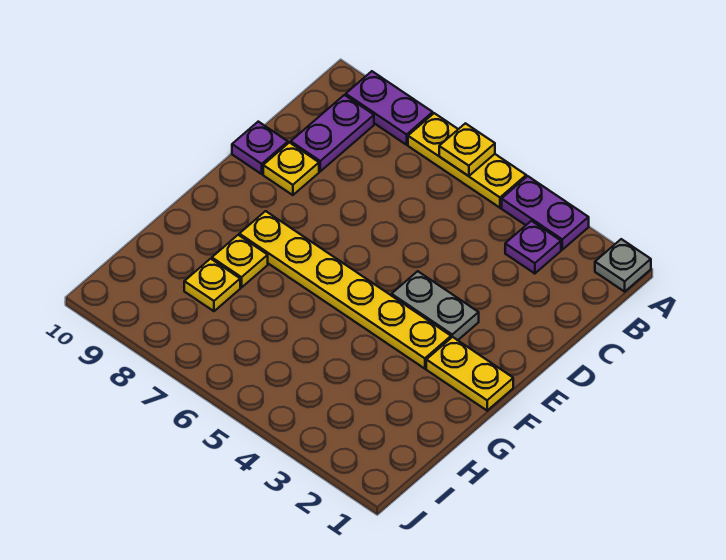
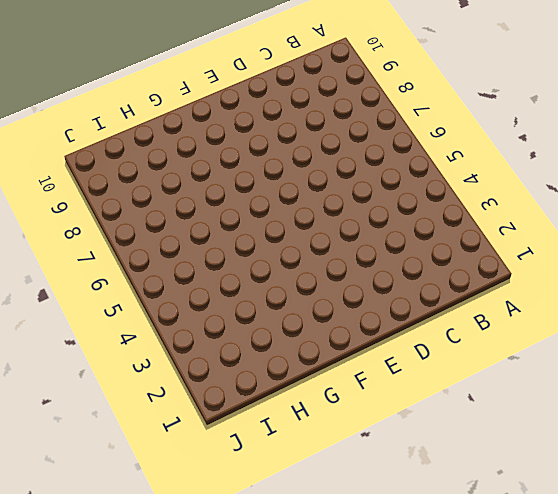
none -> grey plate A1 level 1
none -> purple plate A3:A4 level 1
none -> yellow plate A5:A7 level 1

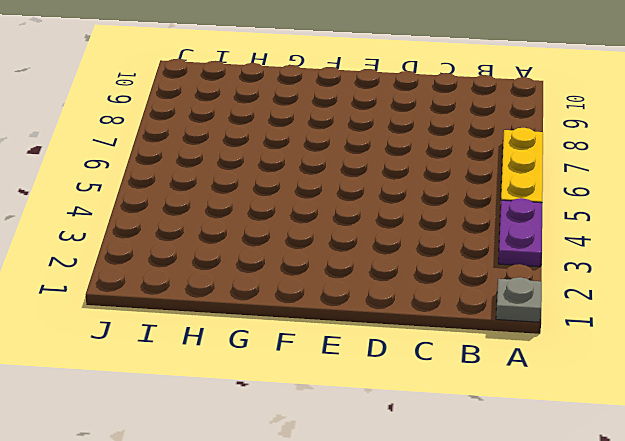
none -> purple plate A8:A9 level 1
none -> purple plate B3 level 1
none -> purple plate B9:C9 level 1

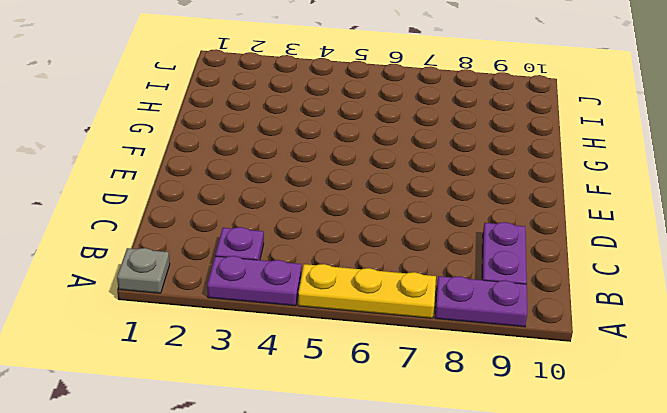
none -> yellow plate D9 level 1
none -> purple plate D10 level 1
none -> grey plate E3:E4 level 1

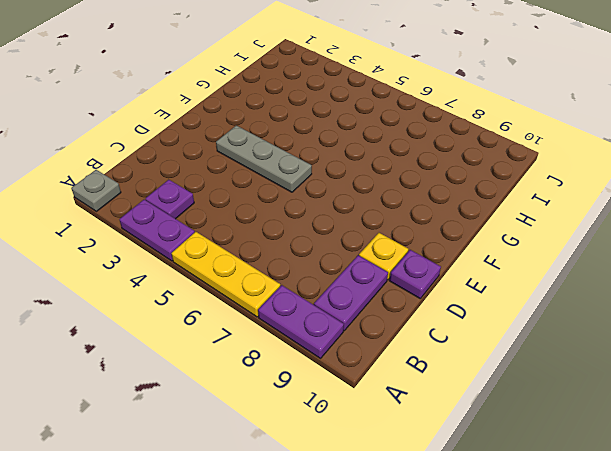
grey plate E3:E5 level 1 -> grey plate E3:E4 level 1
none -> yellow plate F1:F2 level 1
none -> yellow plate F3:F8 level 1
none -> yellow plate G8 level 1

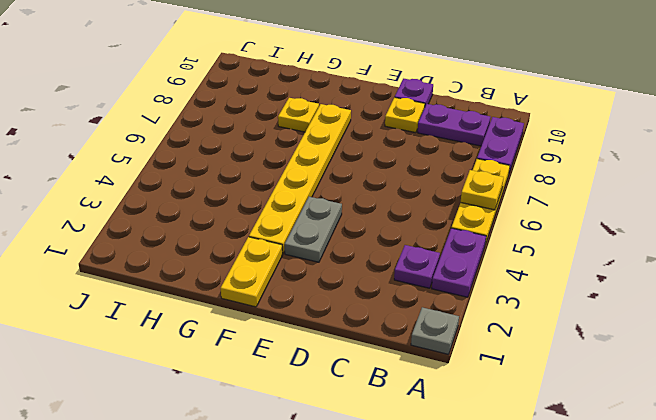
none -> yellow plate H8 level 1

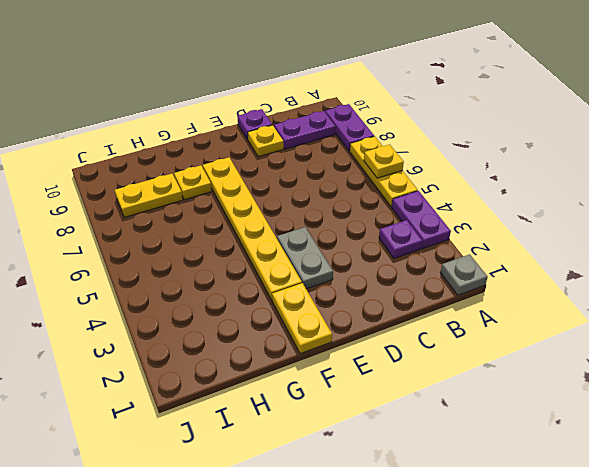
yellow plate H8:I8 level 1 -> yellow plate H8 level 1

